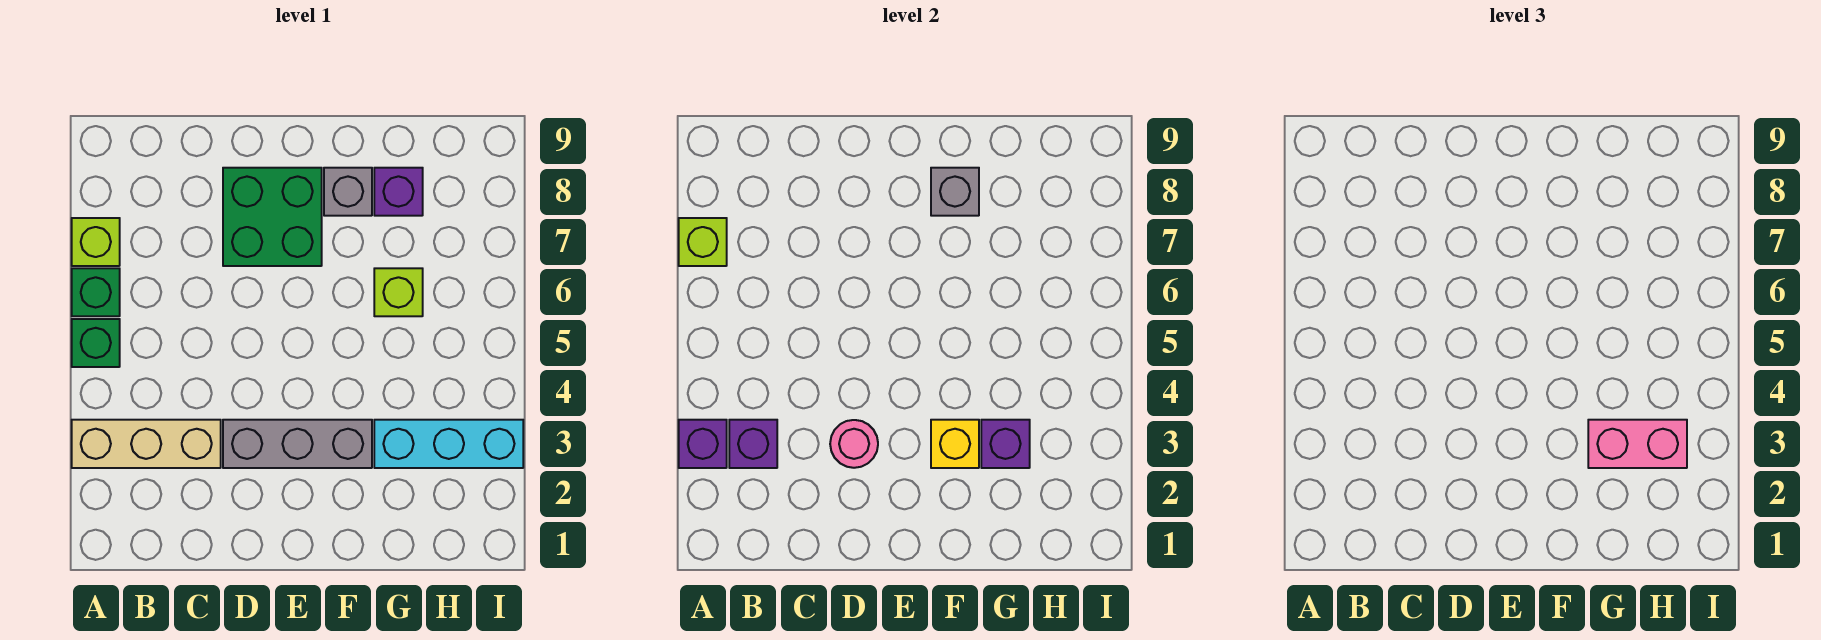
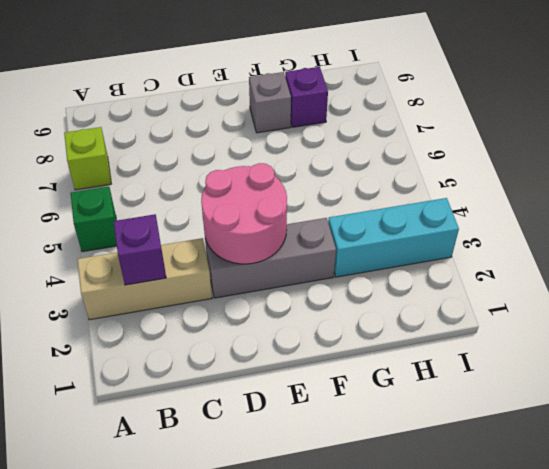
pink round brick D3:E4 level 2 -> pink round brick D3 level 2
none -> green brick A6 level 1
none -> green brick D7:E8 level 1
none -> lime brick G6 level 1

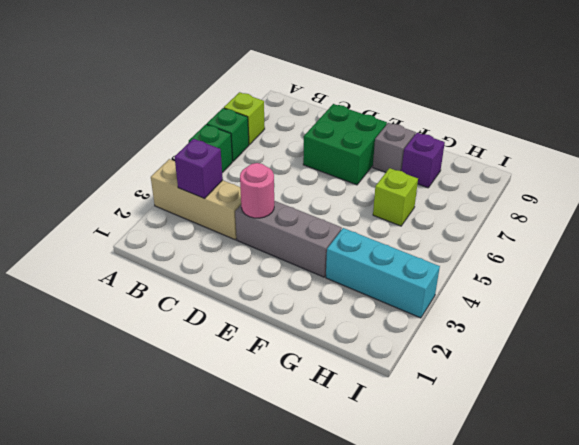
none -> purple brick A3 level 2
none -> lime brick A7 level 2
none -> yellow brick F3 level 2

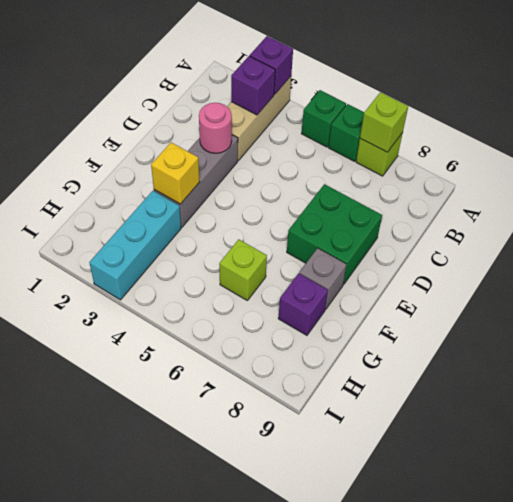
none -> grey brick F8 level 2
none -> purple brick G3 level 2
none -> pink brick G3:H3 level 3

